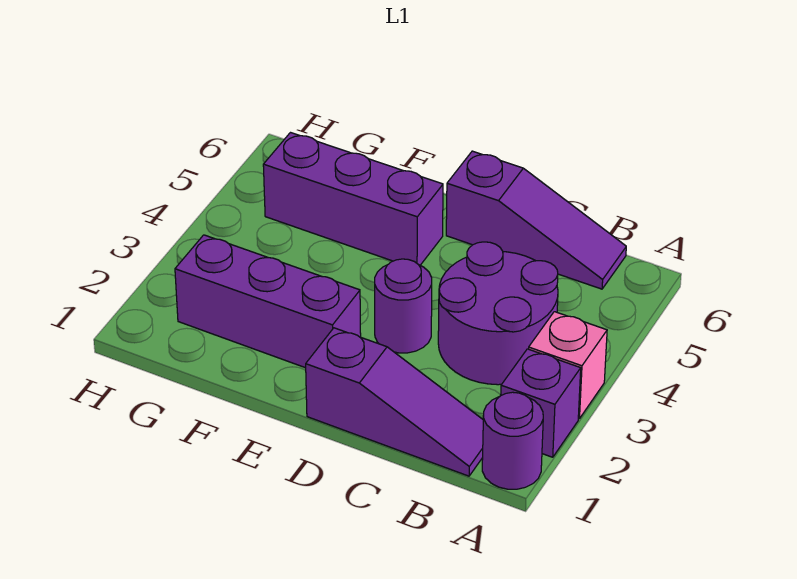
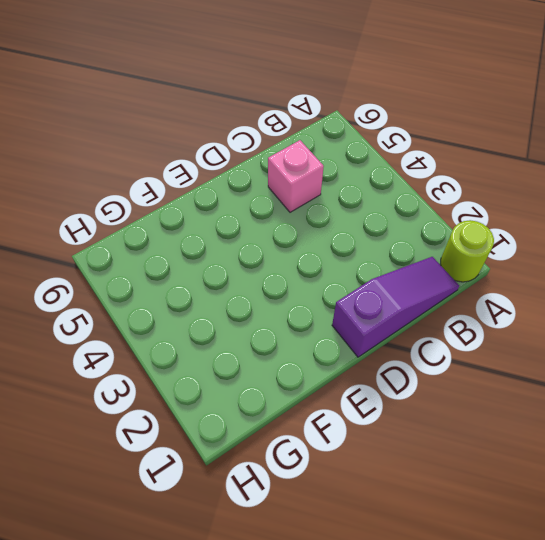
lime round brick A1 level 1 -> purple round brick A1 level 1
pink brick C5 level 1 -> pink brick A3 level 1
none -> purple brick A2 level 1
none -> purple round brick B3:C4 level 1

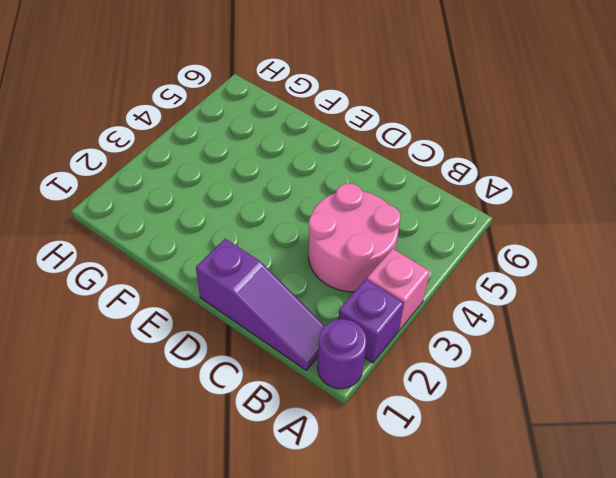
pink round brick B3:C4 level 1 -> purple round brick B3:C4 level 1
none -> purple slope B6:D6 level 1 top D
none -> purple round brick D3 level 1

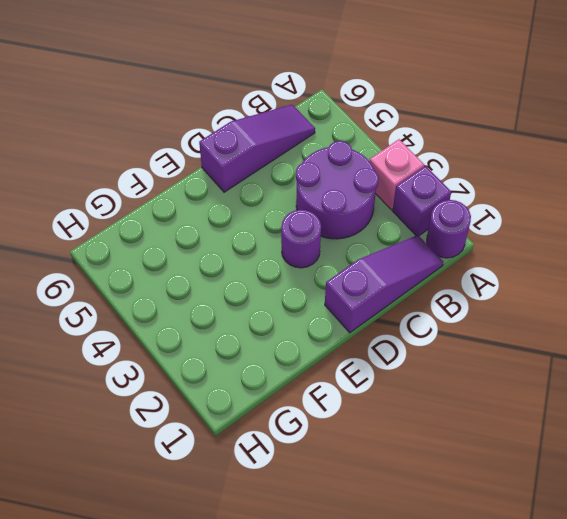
none -> purple brick E2:G2 level 1
none -> purple brick E5:G5 level 1

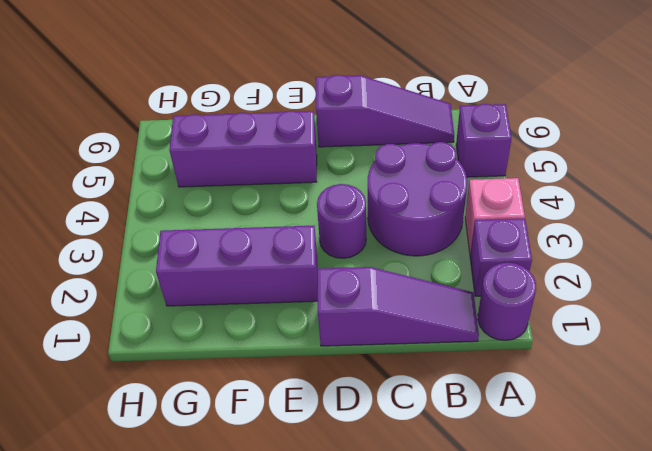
purple brick A5 level 1 -> none

